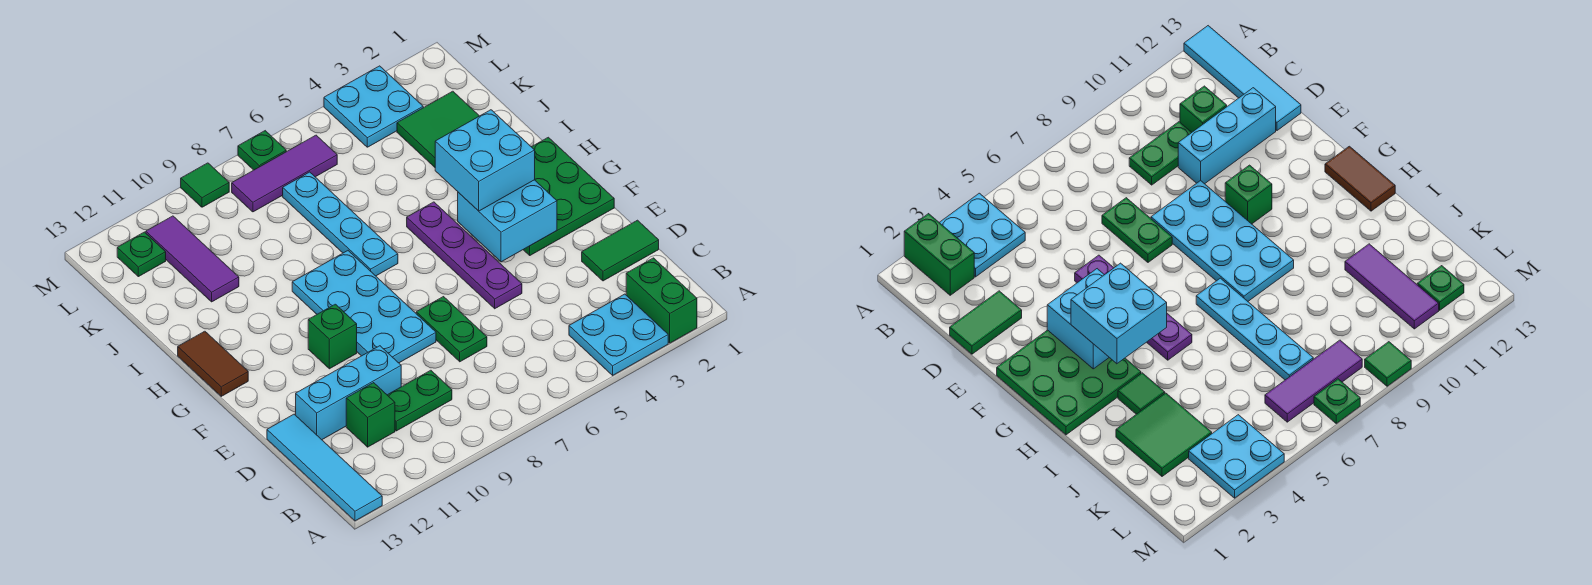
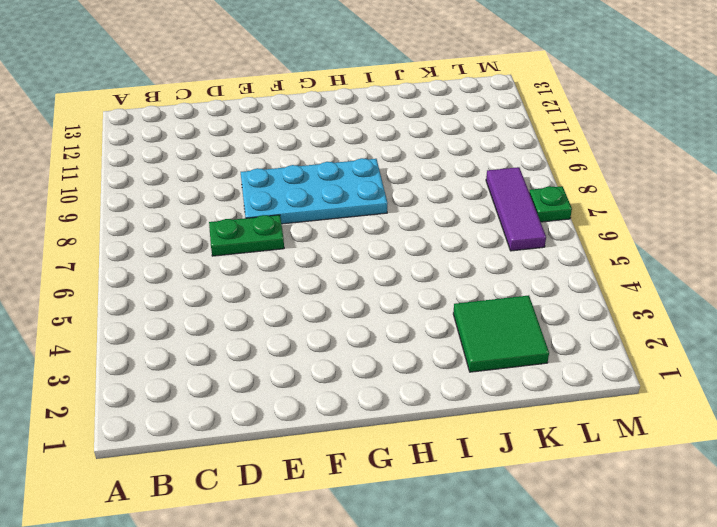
none -> green brick A2:B2 level 1
none -> cyan plate A3:B4 level 1
none -> cyan tile A13:D13 level 1

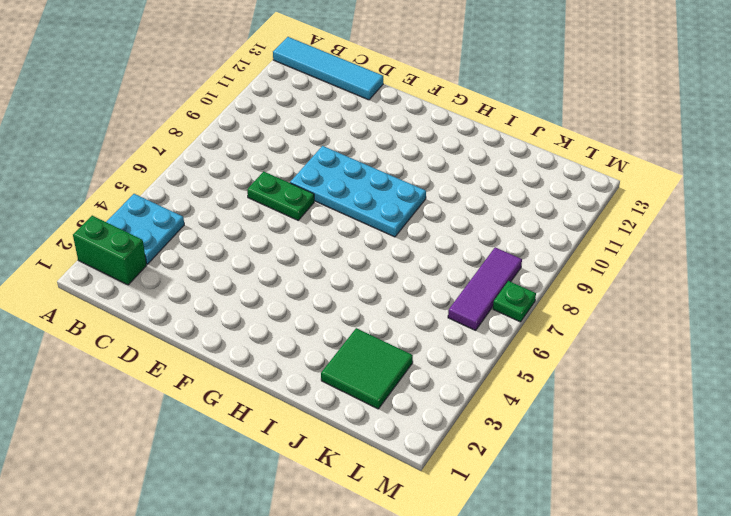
none -> green plate C9:C10 level 1
none -> green brick C11 level 1
none -> green tile D1:D2 level 1

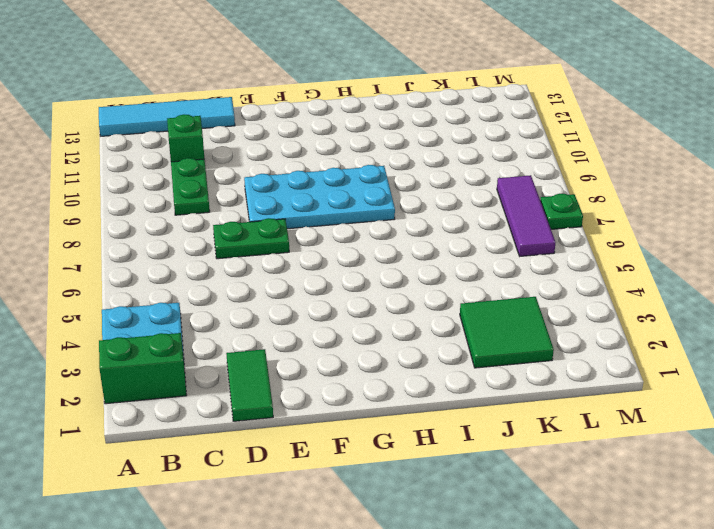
none -> cyan brick D10:D12 level 1
none -> purple plate E5:H5 level 1
none -> green plate F1:H3 level 1

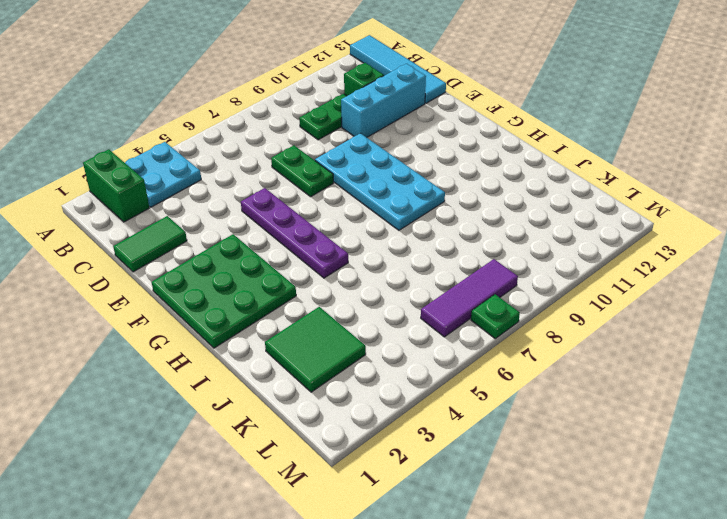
none -> green brick F10 level 1
none -> brown tile G13:H13 level 1
none -> cyan plate H7:K7 level 1

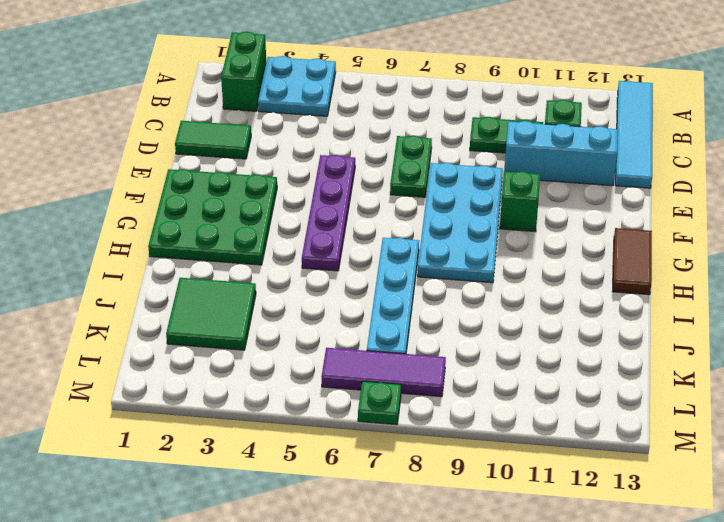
none -> green tile I3 level 1
none -> purple tile J11:L11 level 1
none -> cyan plate L3:M4 level 1

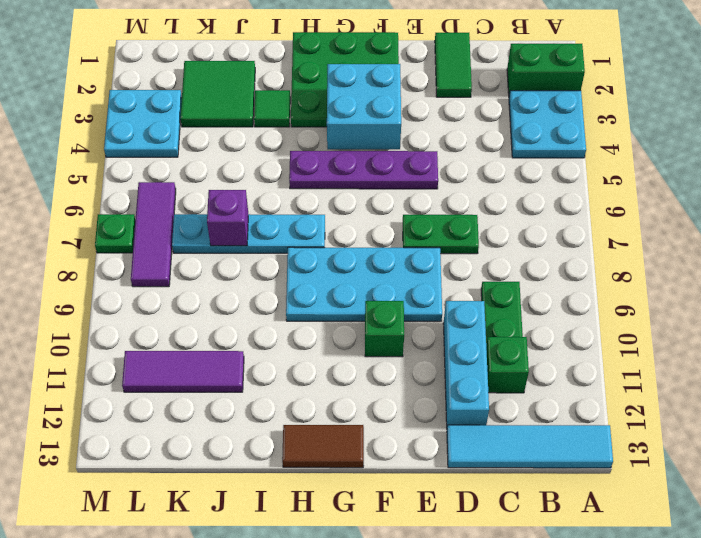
purple brick J7 level 2 -> none
none -> green plate L12 level 1
none -> green tile M9 level 1
none -> cyan brick G3:H4 level 3

